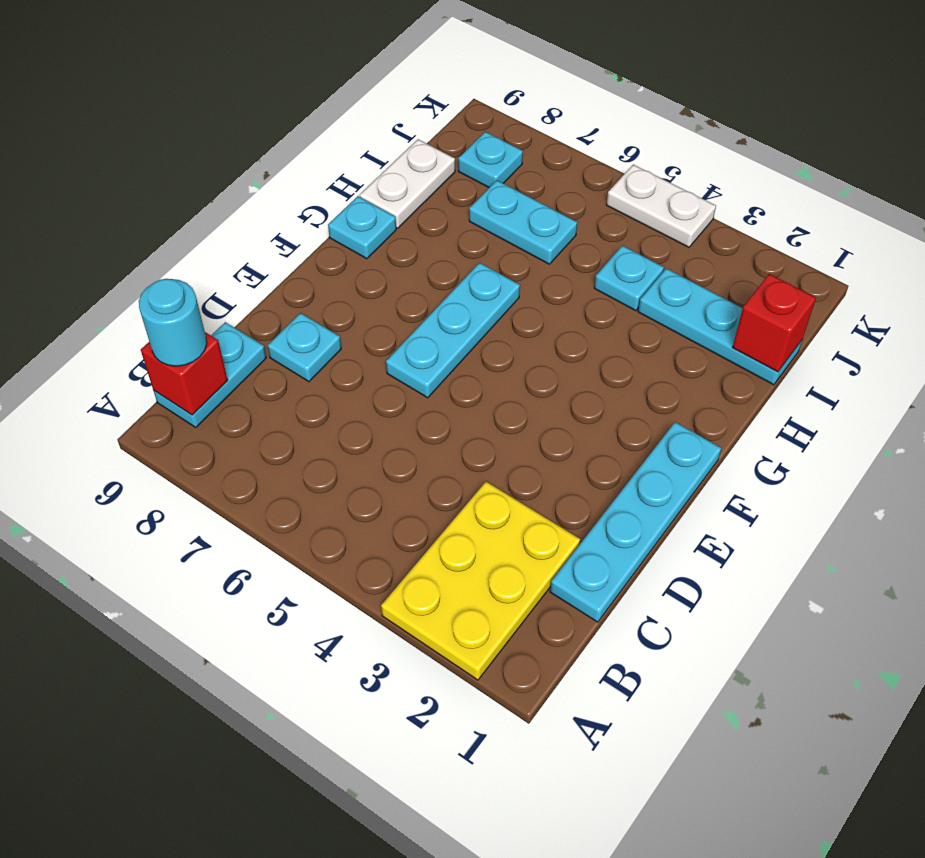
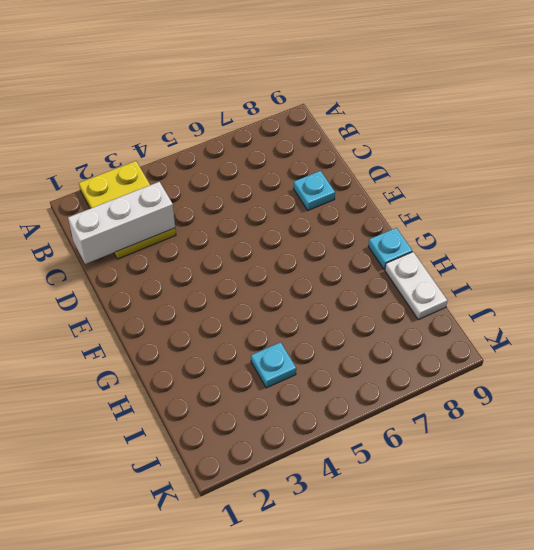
white brick C1:C3 level 2 -> none
none -> cyan plate B9:C9 level 1
none -> cyan plate C1:F1 level 1
none -> cyan plate E6:G6 level 1

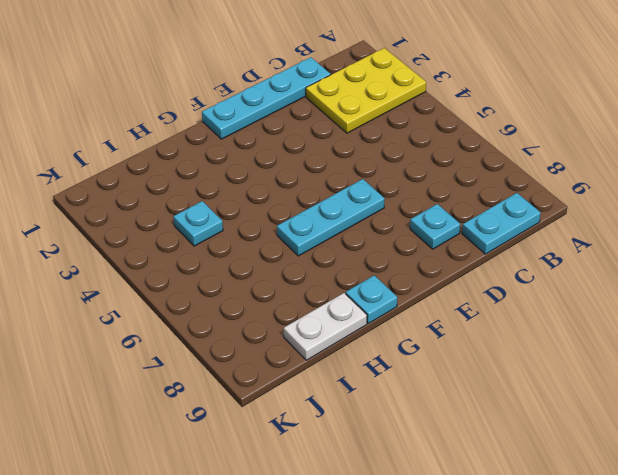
none -> cyan plate I1:I3 level 1
none -> cyan plate I6:I7 level 1
none -> cyan plate J8 level 1

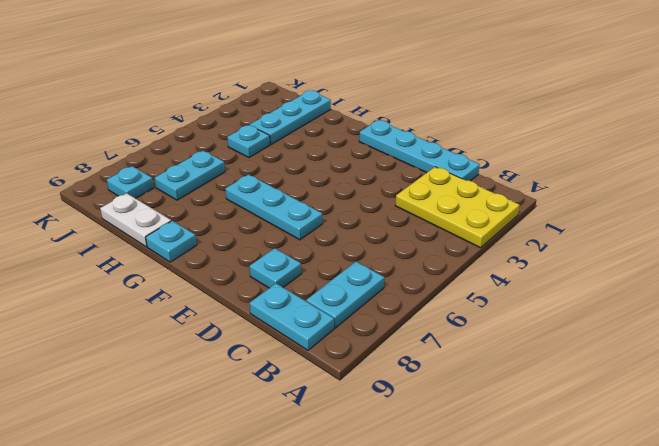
cyan plate B7:B8 level 1 -> none
none -> white plate K4:K5 level 1
none -> red brick B9 level 2
none -> red brick I1 level 2

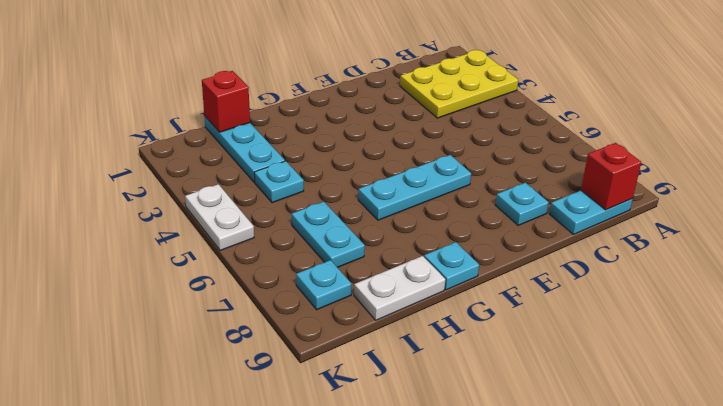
none -> cyan plate C1:F1 level 1
none -> cyan round brick B9 level 3

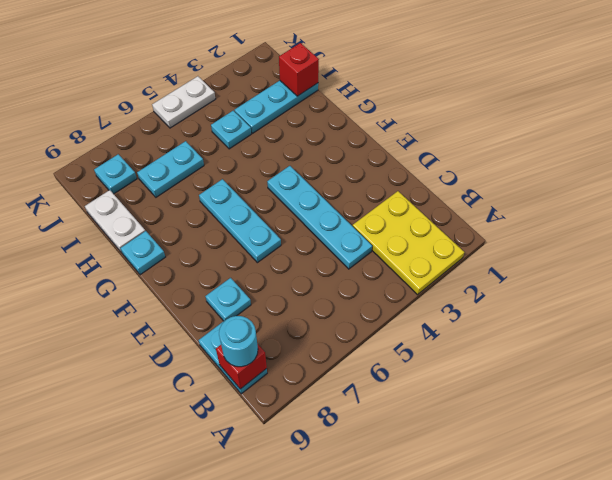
cyan plate C4:F4 level 1 -> cyan plate C1:F1 level 1

